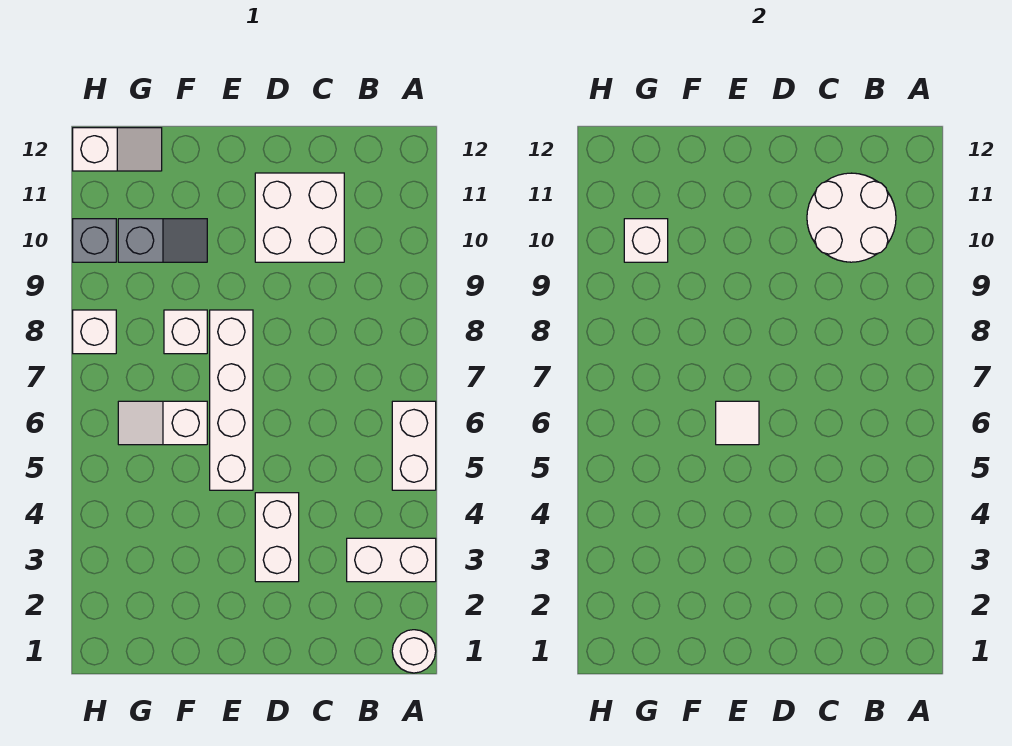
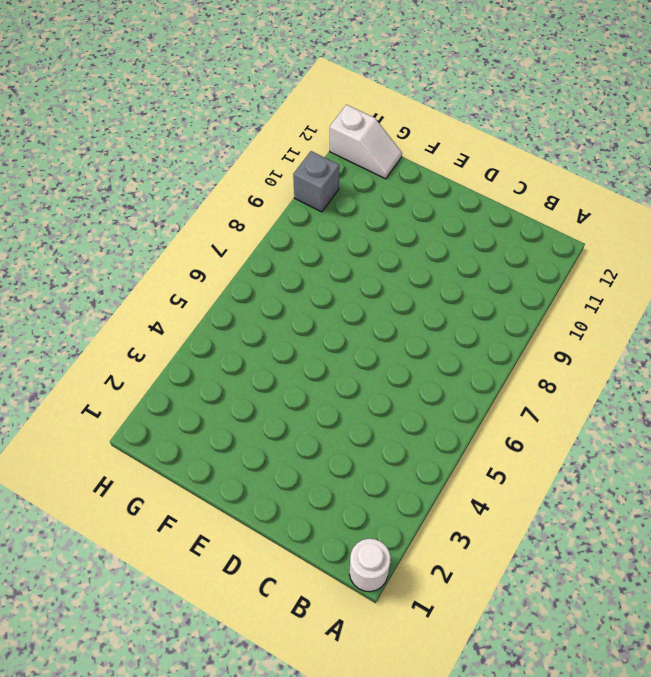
none -> white brick A3:B3 level 1
none -> white brick A5:A6 level 1
none -> white brick C10:D11 level 1

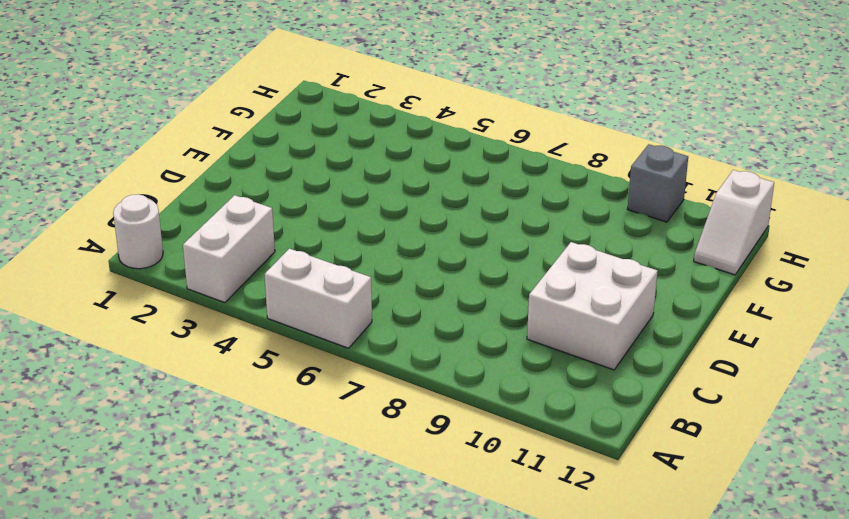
none -> white brick D3:D4 level 1
none -> white brick E5:E8 level 1
none -> white slope F6:G6 level 1 top F

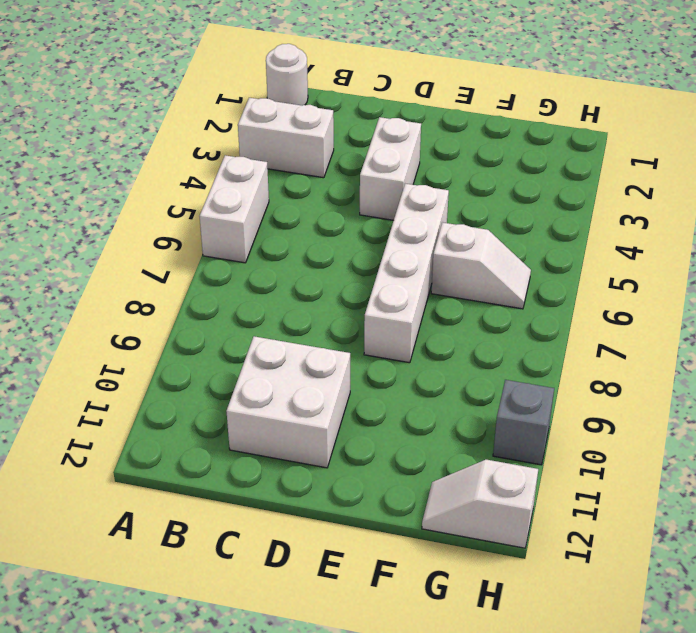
none -> white brick F8 level 1
none -> grey slope F10:G10 level 1 top G
none -> white brick H8 level 1

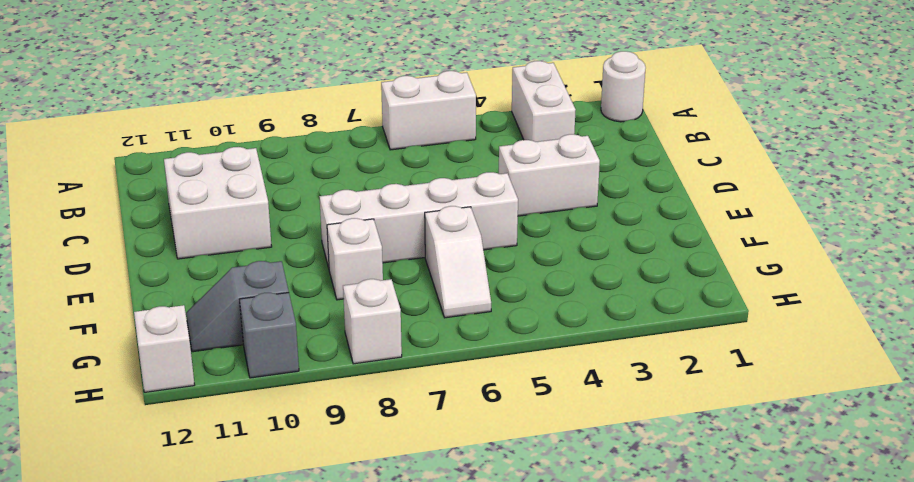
grey slope G10:G11 level 1 top 10 -> grey slope F10:G10 level 1 top G
none -> white round brick B10:C11 level 2
none -> white tile E6 level 2
none -> white brick G10 level 2

